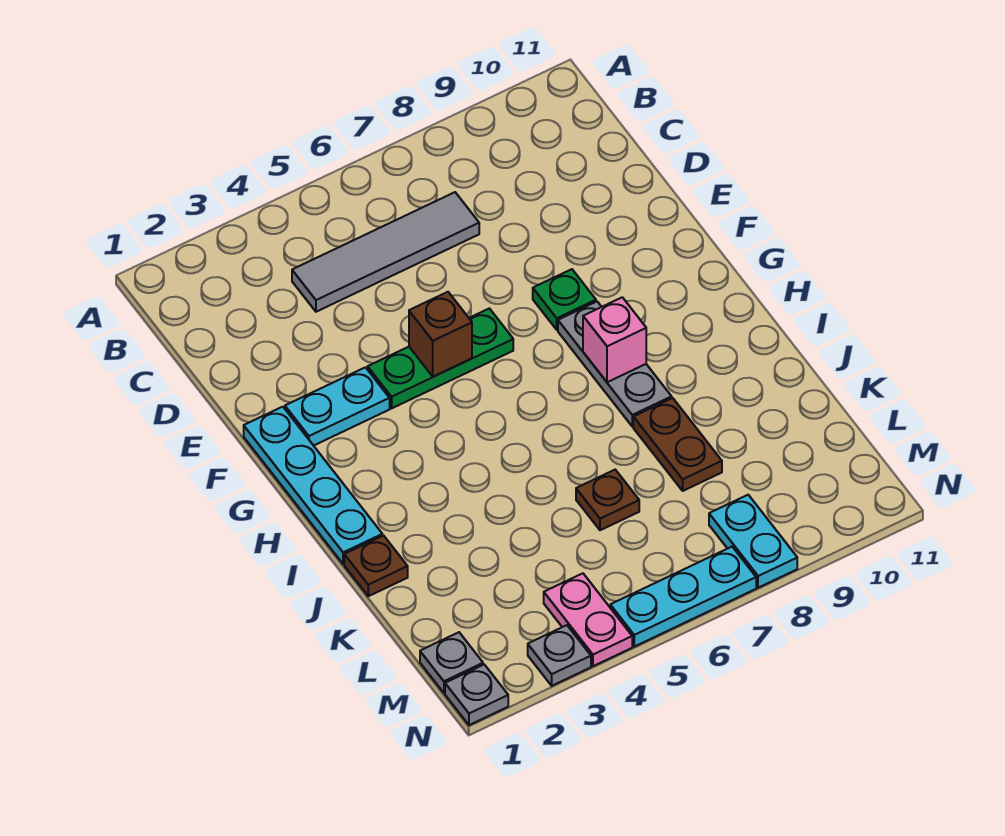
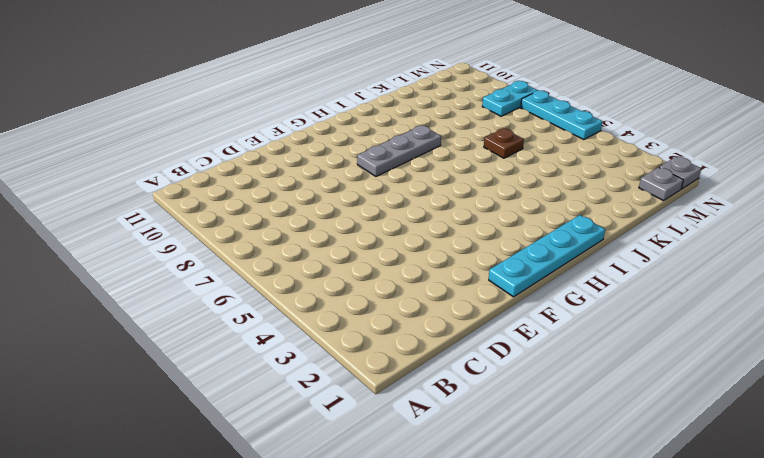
none -> grey tile C4:C7 level 1
none -> cyan plate F2:F3 level 1
none -> green plate F4:F6 level 1

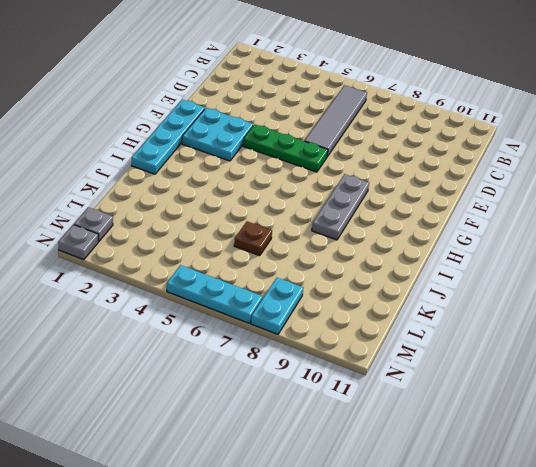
grey tile B6:E6 level 1 -> grey tile C4:C7 level 1
cyan plate F2:G3 level 1 -> cyan plate F2:F3 level 1
none -> green plate F8 level 1
none -> brown plate J1 level 1
none -> brown plate J8:K8 level 1

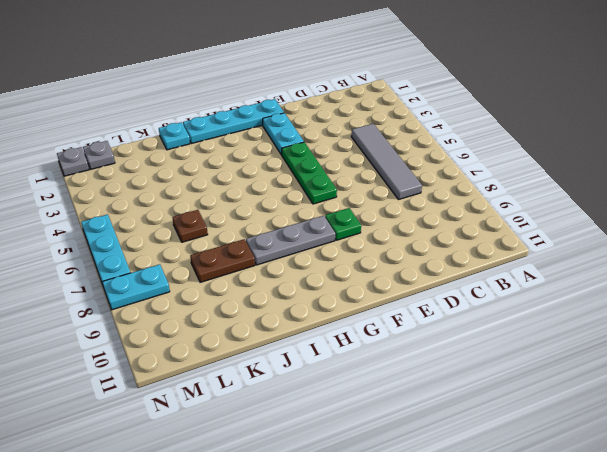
cyan plate J1 level 1 -> brown plate J1 level 1
none -> pink plate M4:N4 level 1
none -> grey plate N3 level 1
none -> brown brick F5 level 2

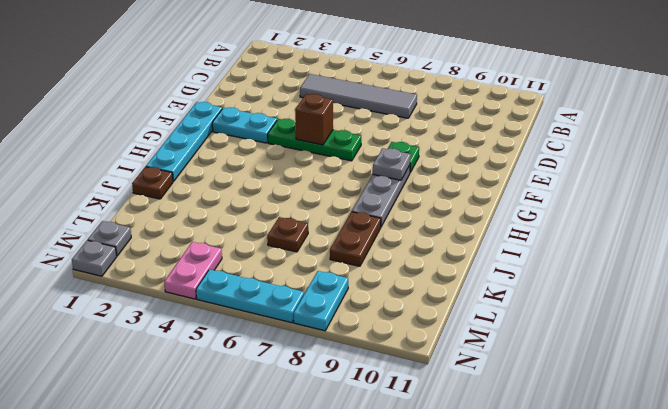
grey plate G8 level 2 -> grey plate N3 level 1
none -> pink brick H8 level 2

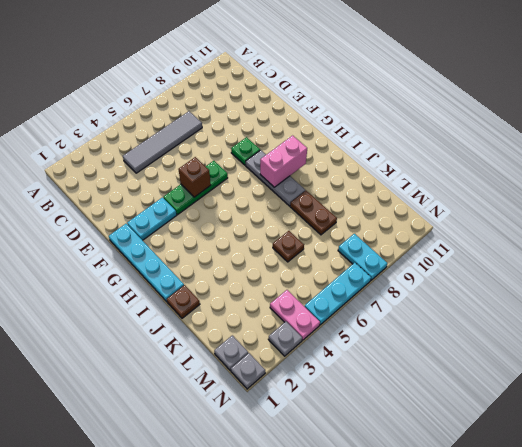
pink brick H8:H9 level 2 -> pink brick H8 level 2

